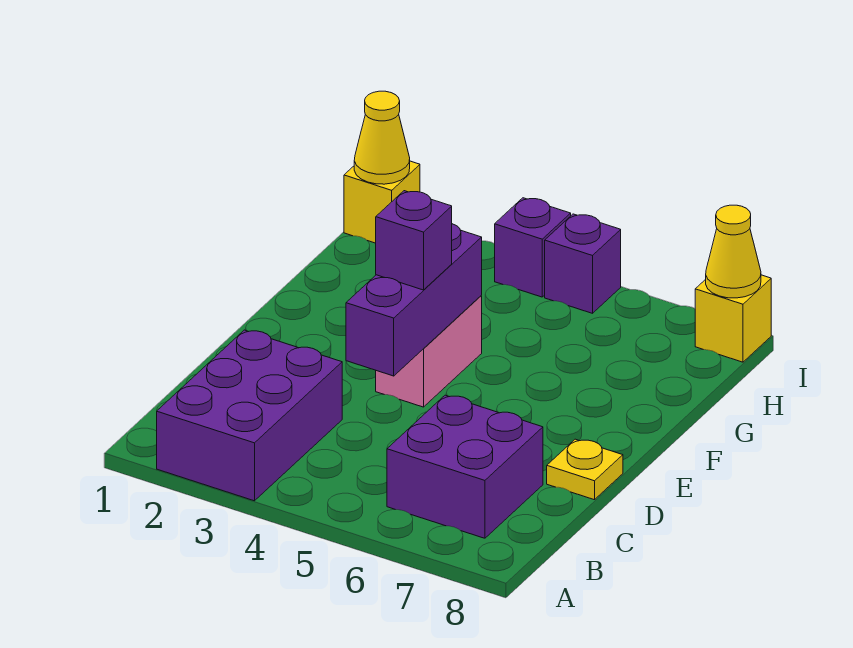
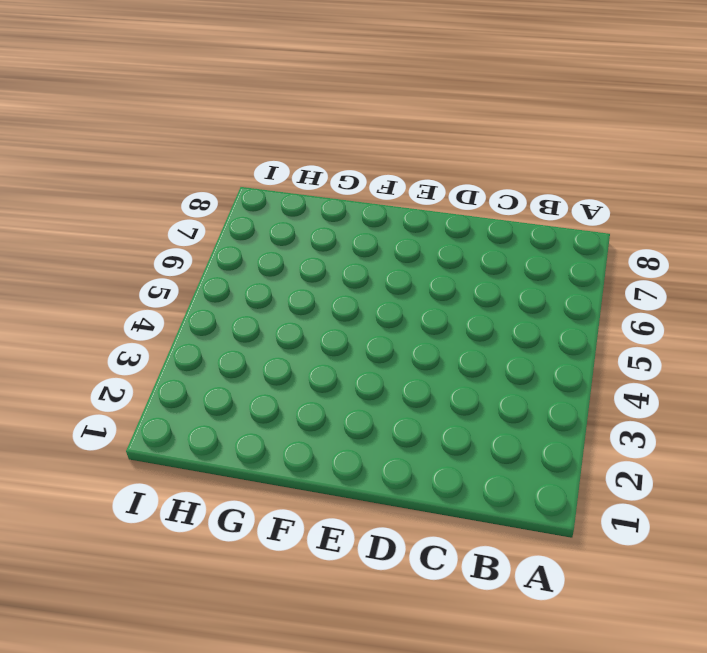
none -> purple brick A2:C3 level 1
none -> purple brick B6:C7 level 1
none -> yellow plate D8 level 1

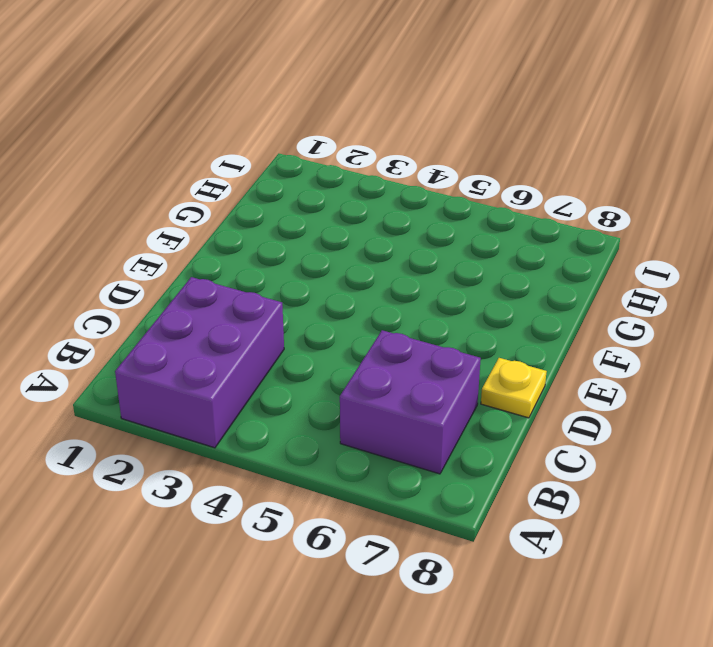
none -> pink brick E4:F4 level 1
none -> yellow brick I1 level 1
none -> purple brick I4 level 1

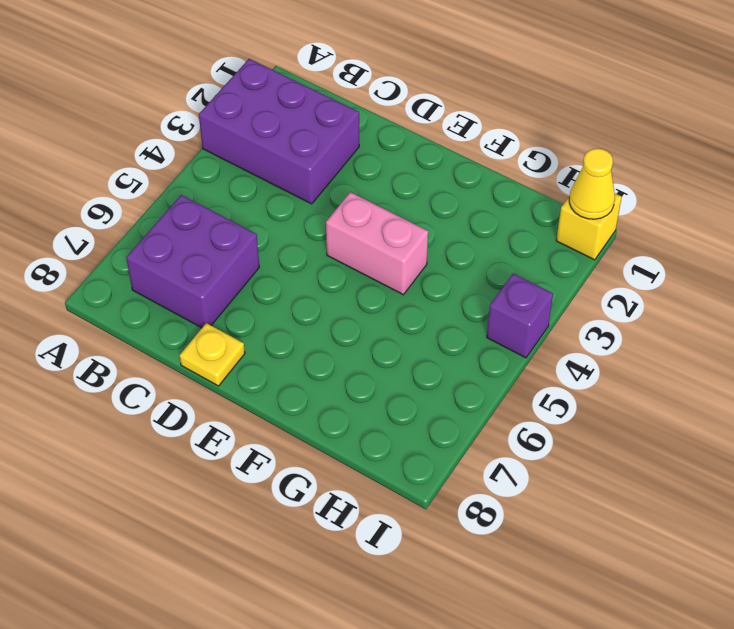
none -> purple brick I5 level 1
none -> yellow brick I8 level 1
none -> purple brick D4:F4 level 2

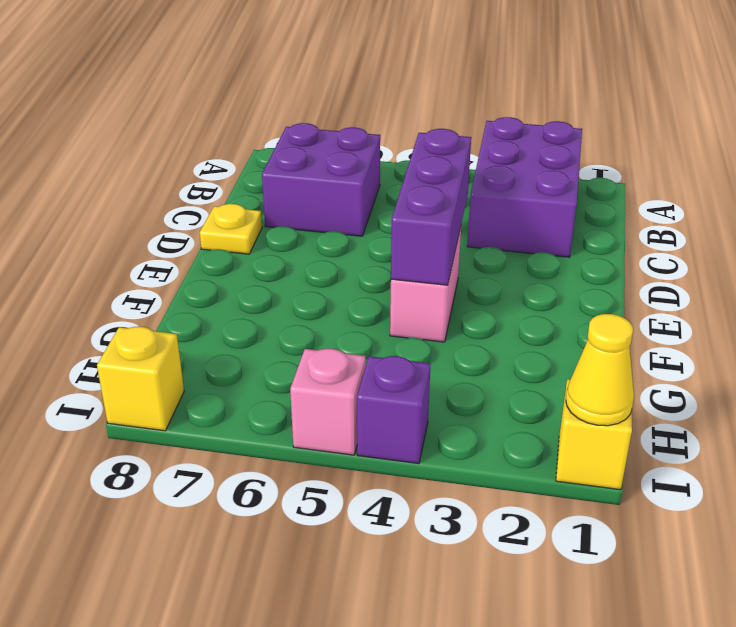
pink brick I5 level 1 -> purple brick I5 level 1
none -> yellow cone I8 level 2
none -> purple brick E4 level 3

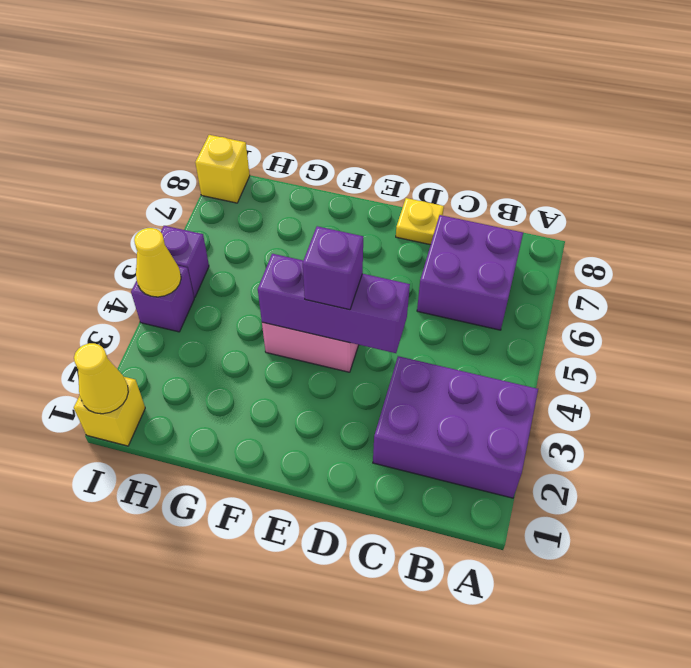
yellow cone I4 level 2 -> yellow cone I8 level 2

